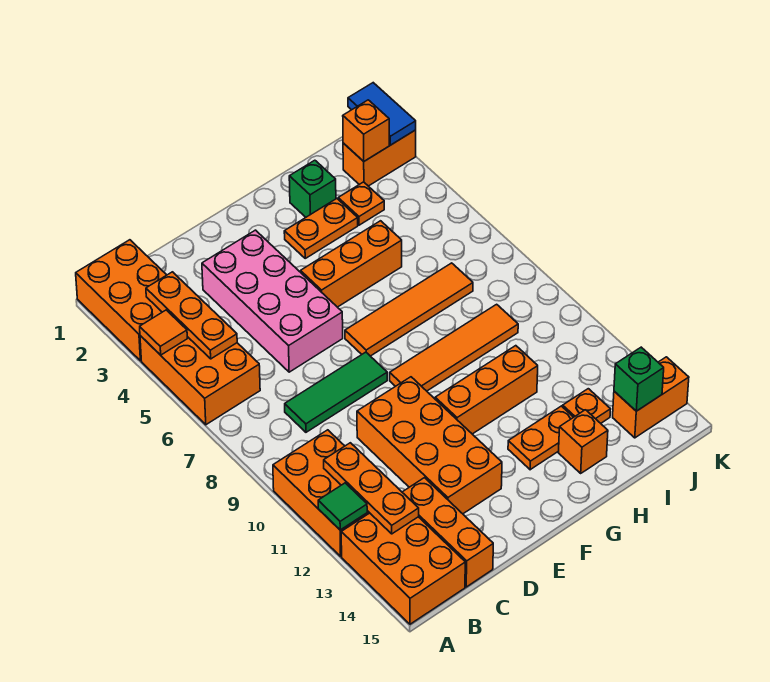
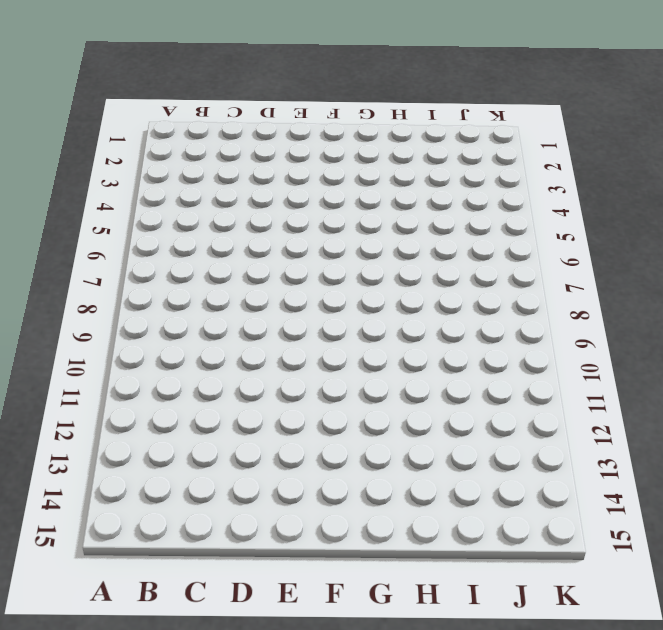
none -> orange brick A1:B3 level 1
none -> orange brick A4:B6 level 1
none -> orange brick A10:B12 level 1

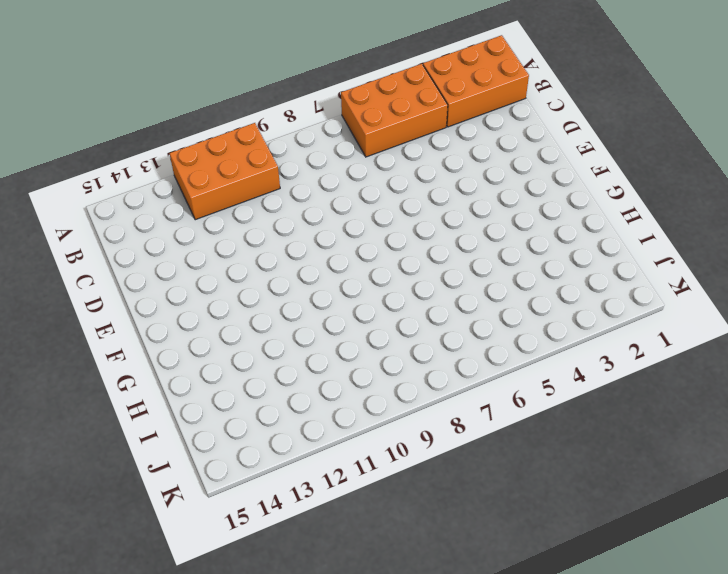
none -> orange brick A13:B15 level 1
none -> green tile C8:E8 level 1
none -> orange brick C13:C15 level 1

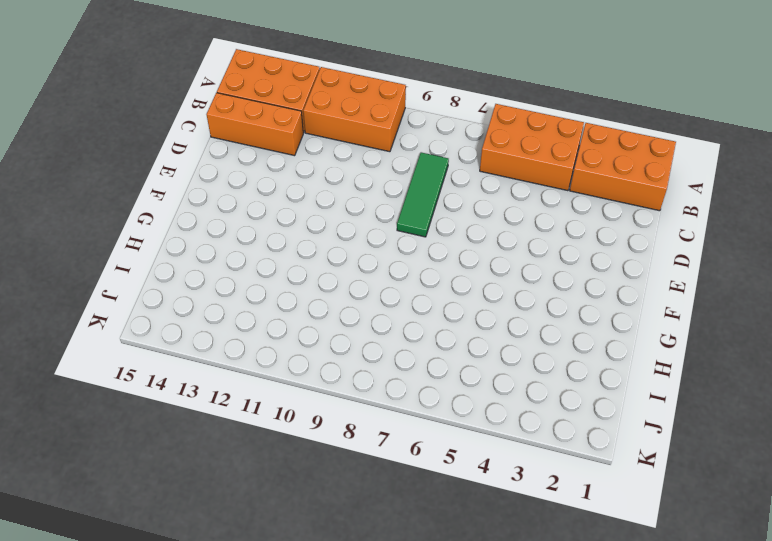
none -> pink brick D3:E6 level 1
none -> orange brick D10:E13 level 1
none -> orange brick F5:H5 level 1

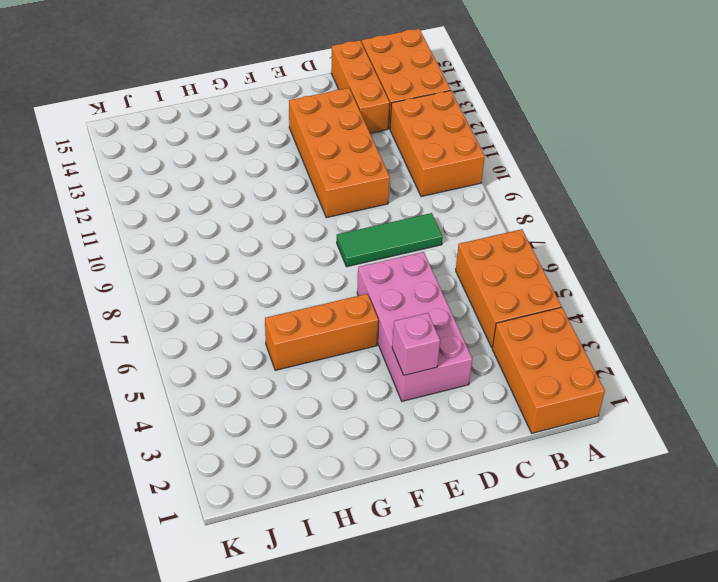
pink brick E3 level 2 -> none
none -> orange tile F7:I7 level 1
none -> orange tile F9:I9 level 1
none -> orange brick F11:H11 level 1

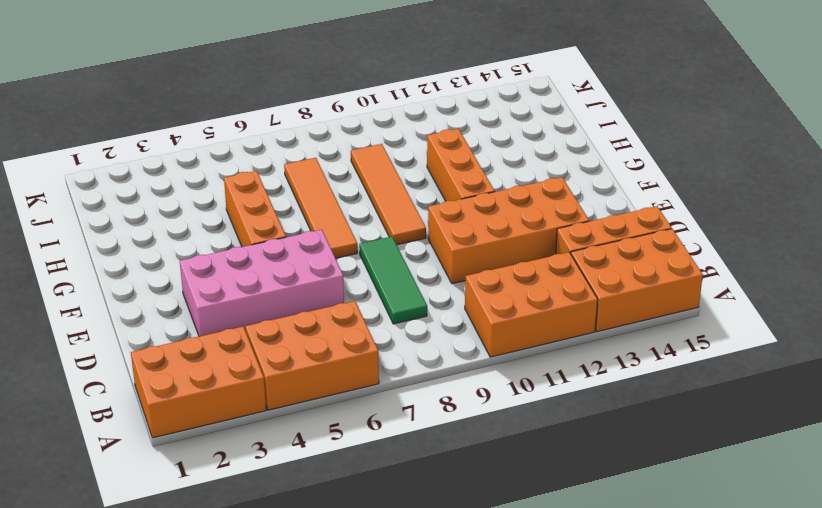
none -> orange plate G3:H3 level 1
none -> orange plate G13:H13 level 1
none -> green brick H2 level 1

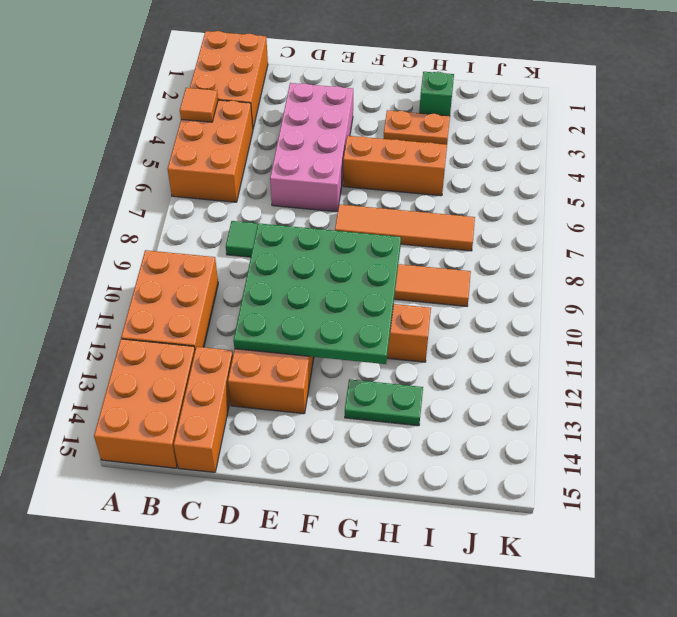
green plate D9:G12 level 2 -> none
green plate G13:H13 level 1 -> orange plate G13:H13 level 1
none -> orange brick H14 level 1
none -> orange plate I3 level 1
none -> orange plate I13 level 1

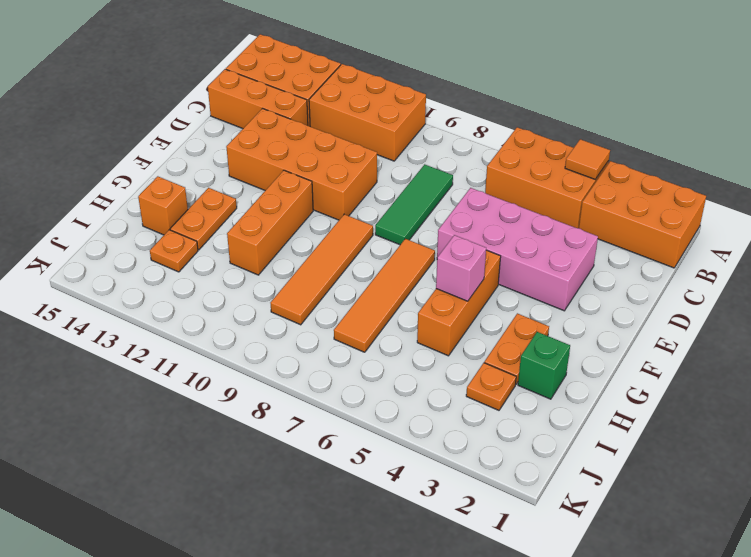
pink brick G5 level 2 -> none
none -> orange brick J2:K2 level 1
none -> orange brick J14:K14 level 1
none -> green tile A12 level 2

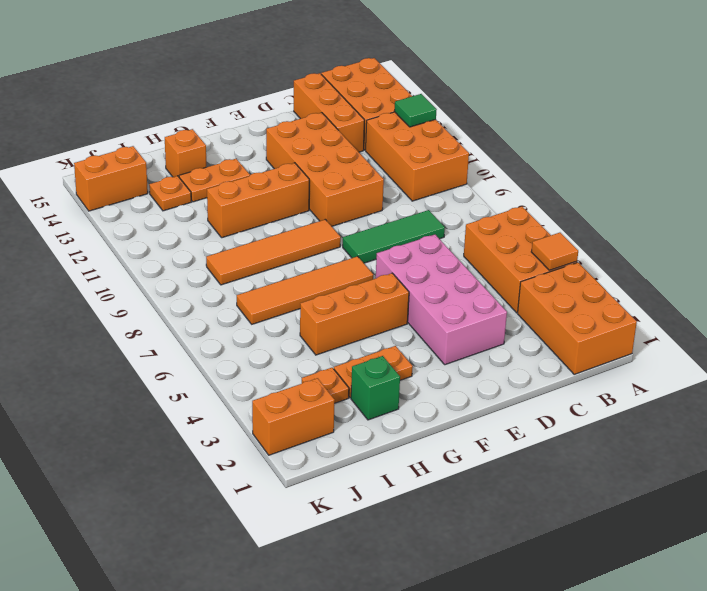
none -> orange plate B3:B5 level 2
none -> orange plate B11:B13 level 2
none -> orange brick J2 level 2

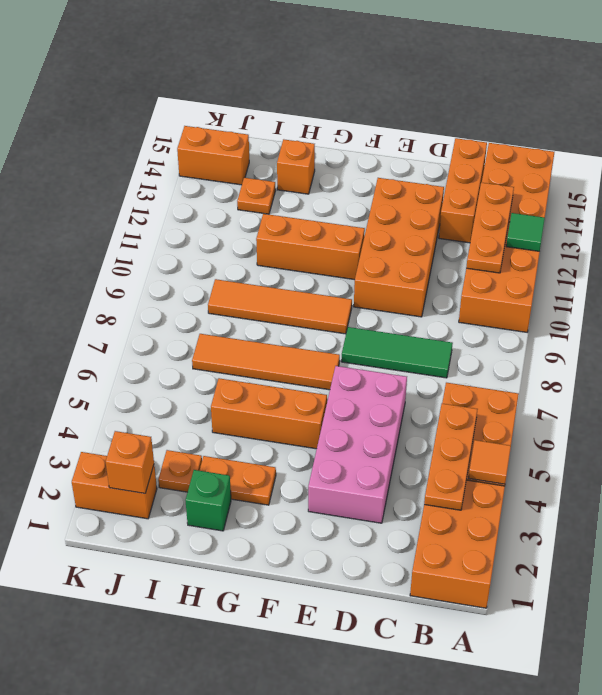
none -> orange plate G13:H13 level 1
none -> green brick J14 level 2
none -> blue tile K1:K2 level 2

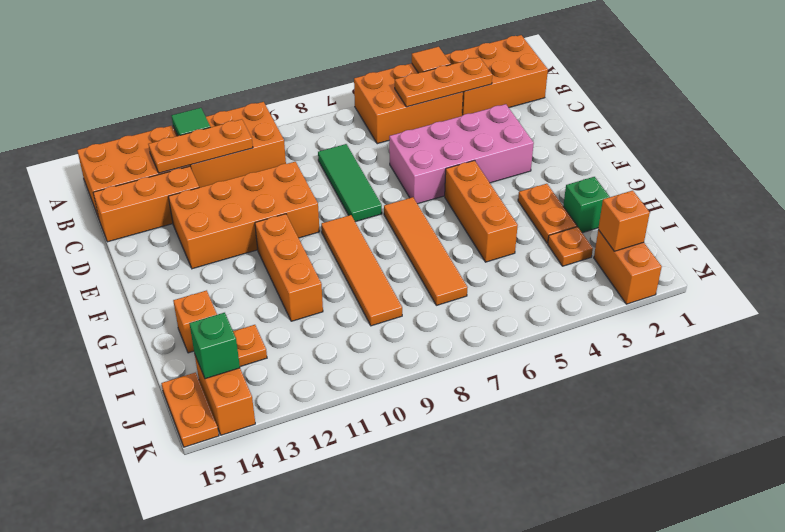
orange plate J15:K15 level 1 -> orange plate G13:H13 level 1
none -> blue tile K1:K2 level 2

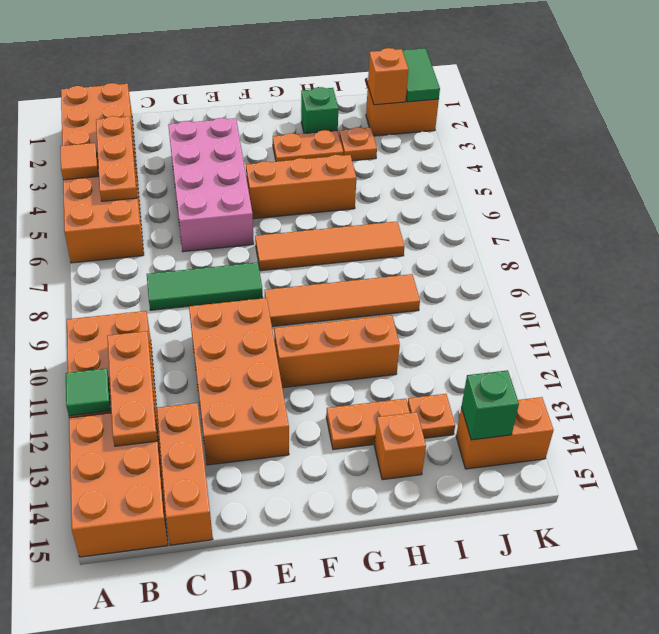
green tile K1:K2 level 2 -> blue tile K1:K2 level 2

